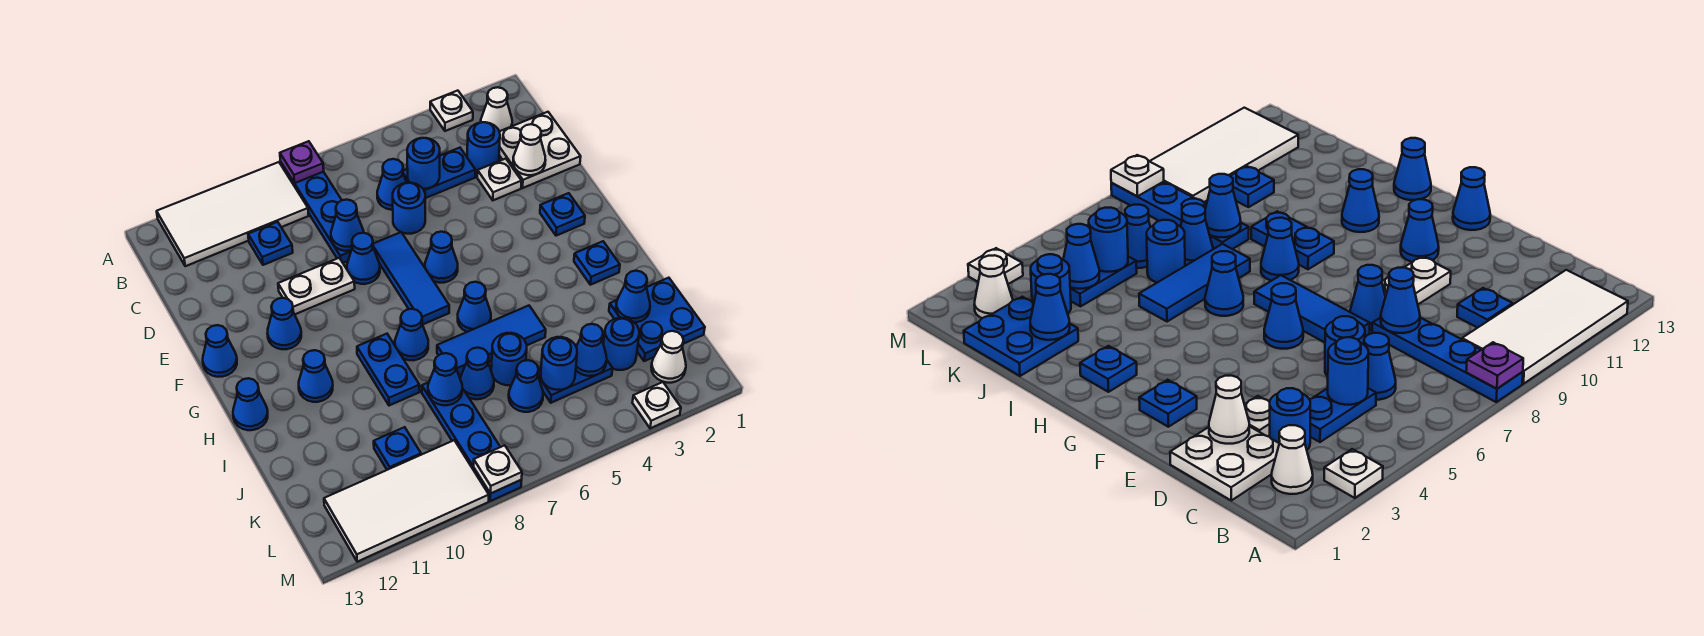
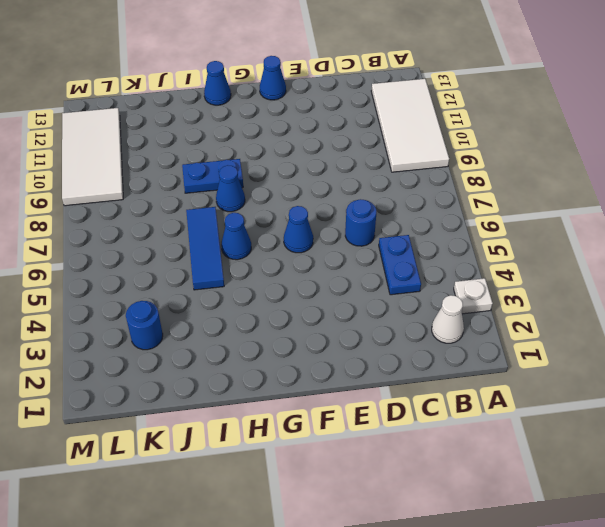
none -> blue plate A8:D8 level 1
none -> white plate C1:D2 level 1
none -> blue round brick C3 level 1
none -> blue cone C6 level 1

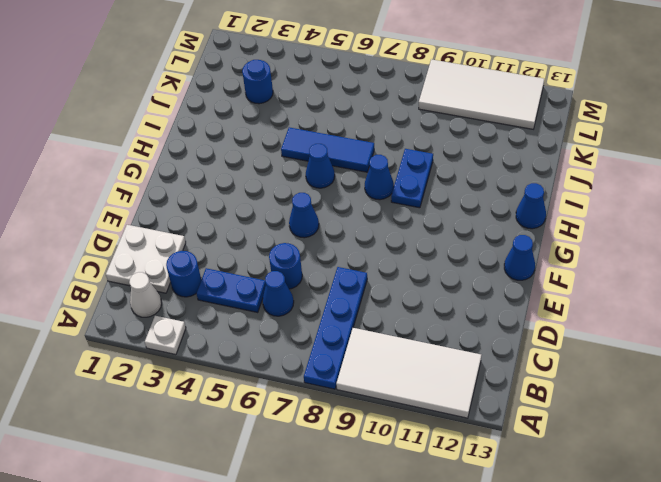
none -> blue plate C10 level 1
none -> white plate D3 level 1
none -> blue tile E7:G7 level 1
none -> blue cone E8 level 1

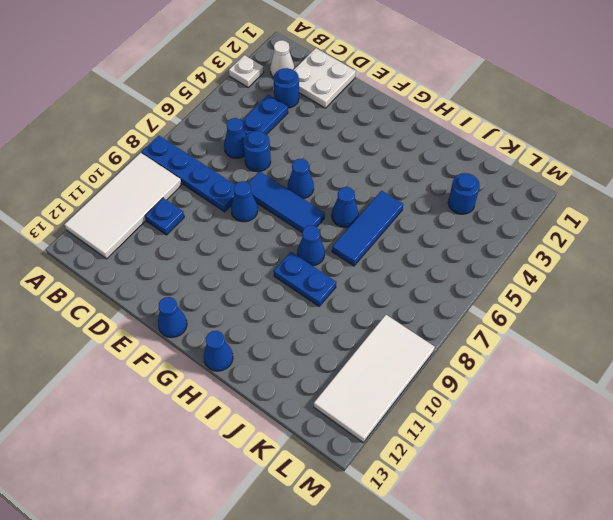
none -> white plate D3 level 1
none -> white plate E9:E10 level 1
none -> blue plate F2 level 1
none -> blue cone F11 level 1

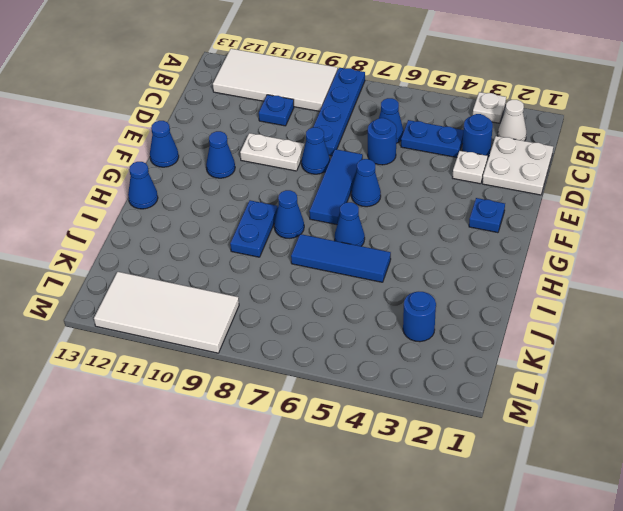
none -> blue plate H2 level 1
none -> blue cone H11 level 1
none -> blue plate J1:K2 level 1
none -> blue round brick J6 level 1

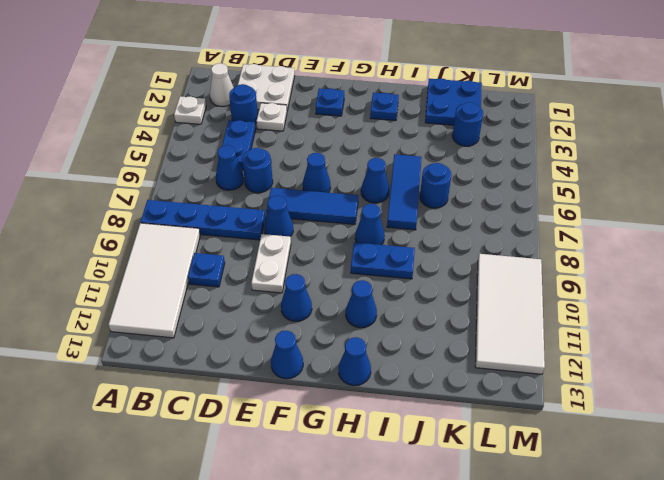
none -> blue cone J7 level 1
none -> blue plate J8:M8 level 1
none -> blue plate K4:K5 level 1
none -> blue cone K6 level 1

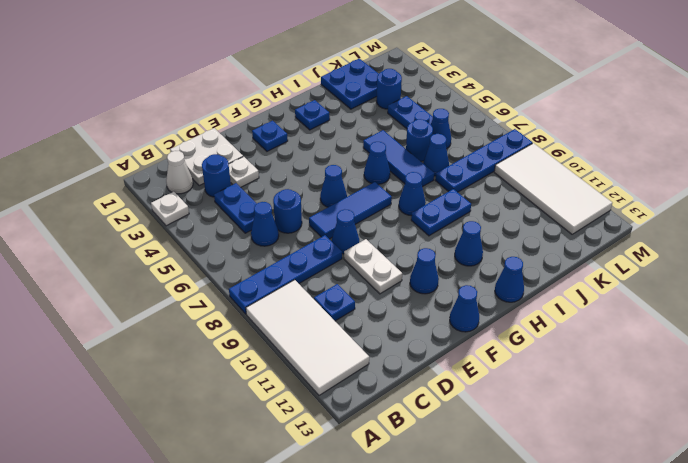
none -> blue plate K10 level 1
none -> white cone L2 level 1
none -> white plate M3 level 1
none -> purple plate A8 level 2

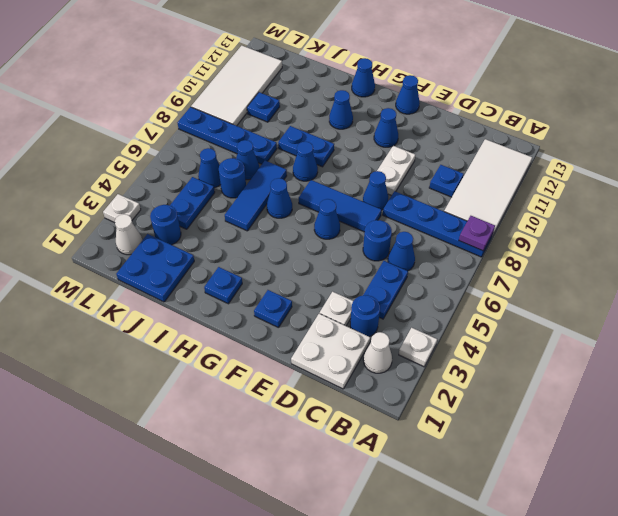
none -> blue round brick C5 level 2
none -> white cone D2 level 2
none -> blue cone D8 level 2
none -> blue cone J2 level 2

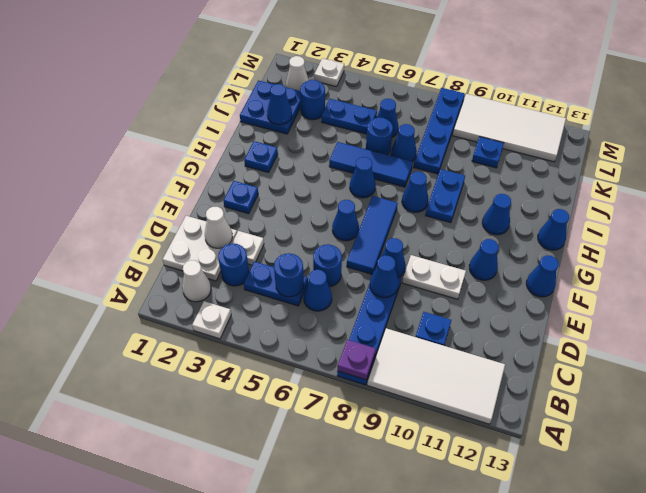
none -> blue cone J8 level 2
none -> blue cone K4 level 2
none -> blue round brick K5 level 2
none -> white plate M8 level 2

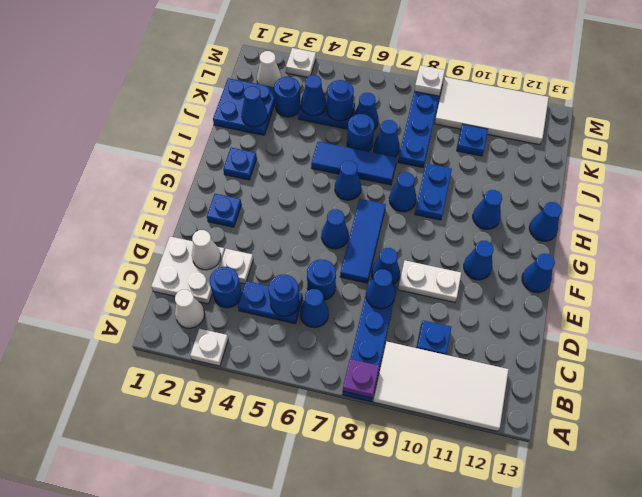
none -> blue cone J8 level 2

